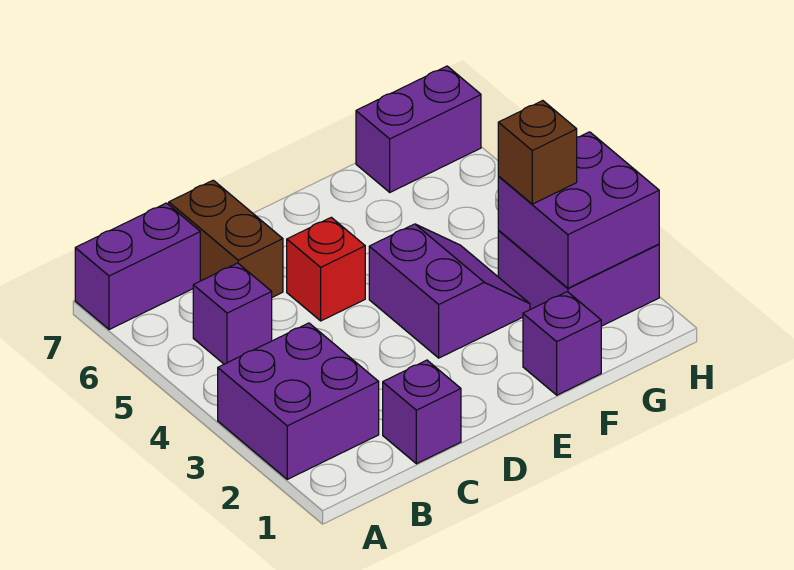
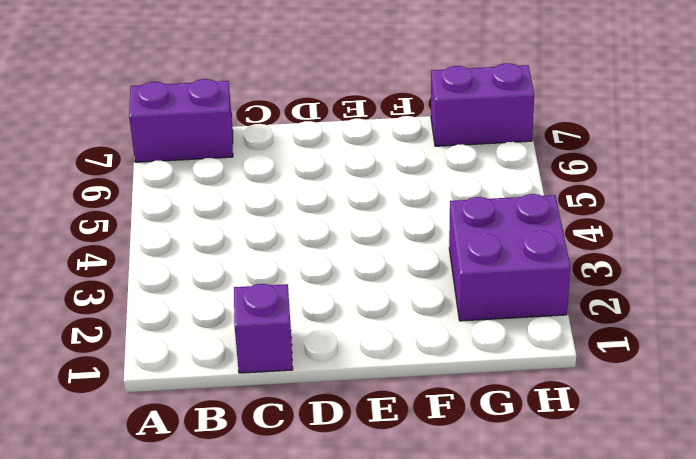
none -> purple brick A2:B3 level 1
none -> purple brick B5 level 1
none -> brown brick C6:C7 level 1

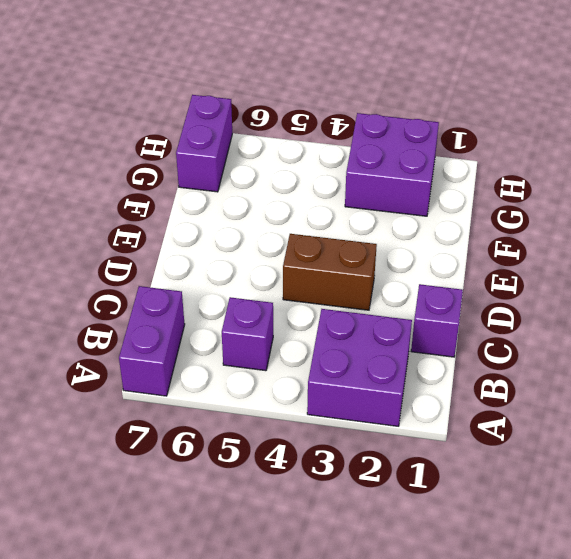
brown brick D3:D4 level 1 -> brown brick C6:C7 level 1
none -> red brick D5 level 1
none -> purple slope E3:F4 level 1 top E
none -> purple brick F1 level 1

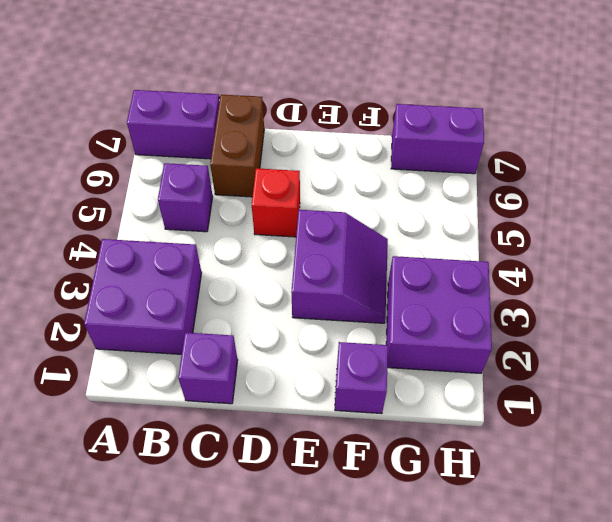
none -> purple brick G2:H3 level 2
none -> brown brick G3 level 3

